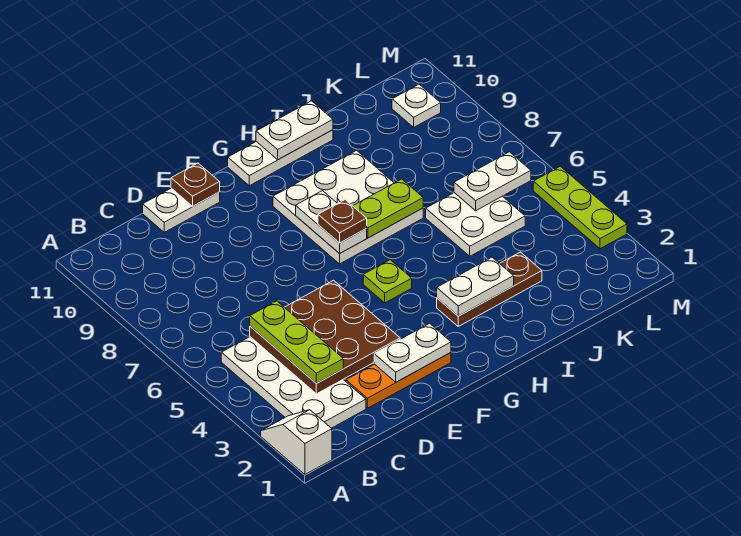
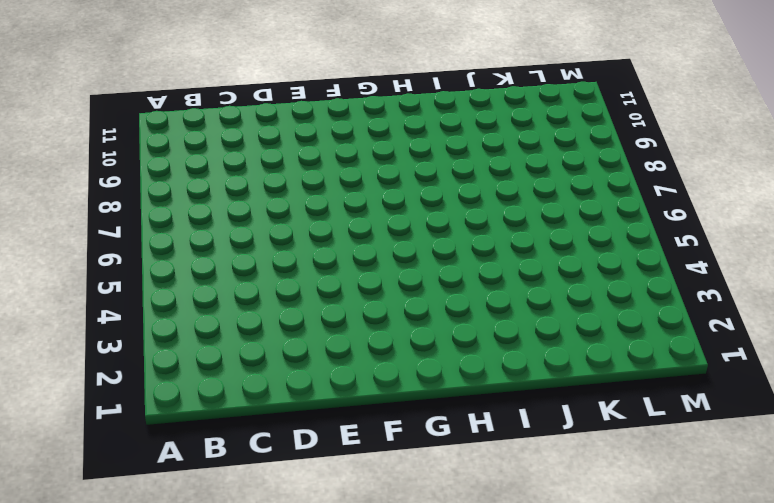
none -> white slope A1:A2 level 1 top 1
none -> white plate B2:C5 level 1
none -> orange plate D2:F2 level 1

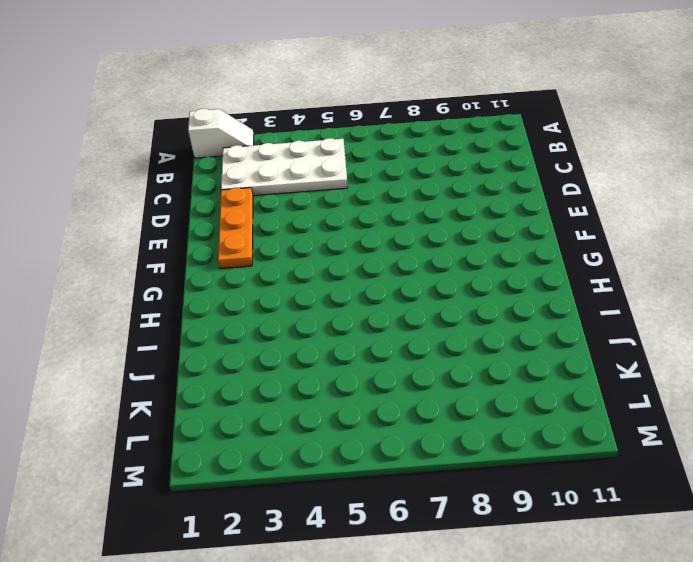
none -> white plate D11:E11 level 1
none -> lime plate G5 level 1
none -> white plate G7:I9 level 1

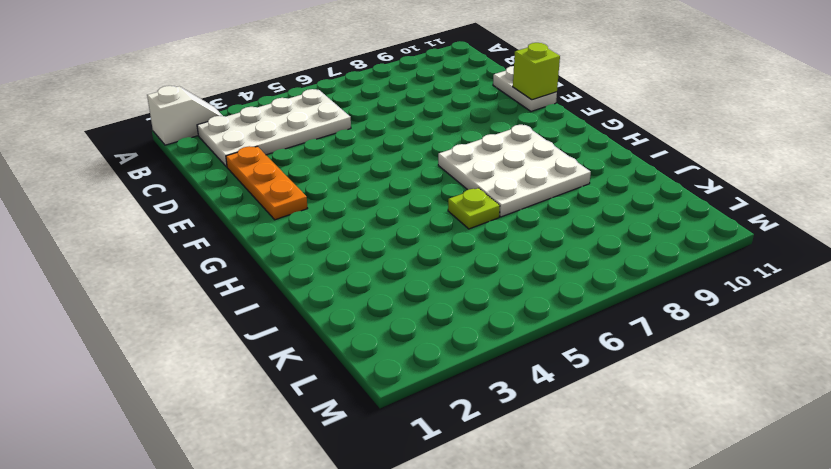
lime brick E11 level 2 -> brown plate E11 level 2
lime plate I6 level 1 -> lime plate G5 level 1
none -> white plate G11:I11 level 1
none -> brown plate H3:J3 level 1
none -> white plate J5:K6 level 1

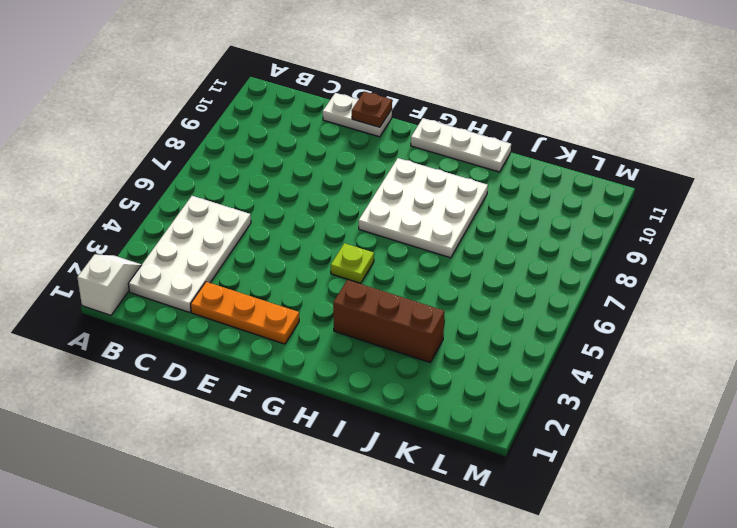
brown brick H3:J3 level 1 -> brown plate H3:J3 level 1
none -> white plate J5:K6 level 1
none -> white plate L10 level 1
none -> lime plate M3:M5 level 1

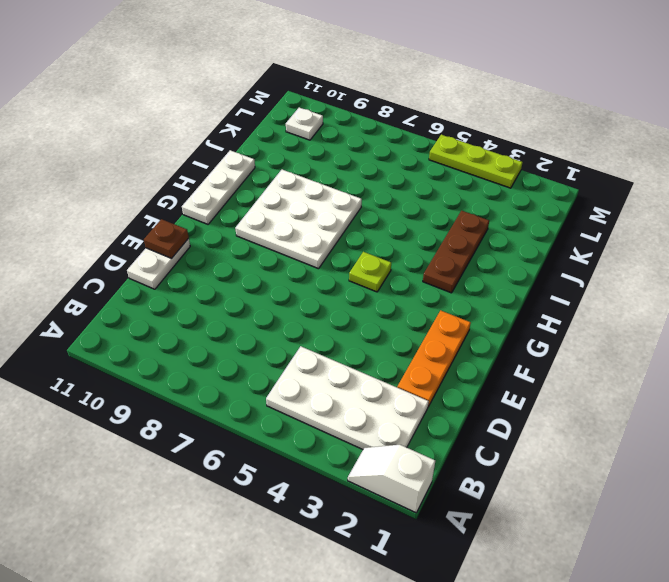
none -> white plate J5:K6 level 1
none -> brown plate C3:E5 level 2
none -> white plate E2:F2 level 2

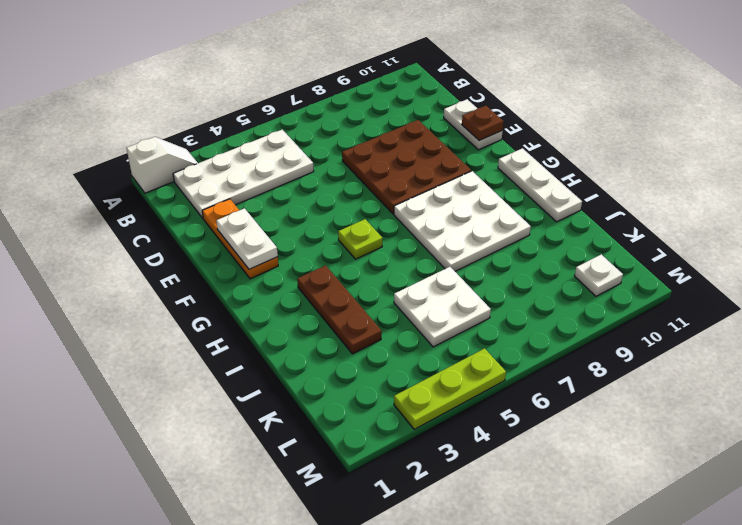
brown plate D7:F9 level 1 -> brown plate C3:E5 level 2
none -> white plate G7:G8 level 2
none -> white plate H3:I3 level 2
none -> lime plate H7:I7 level 2

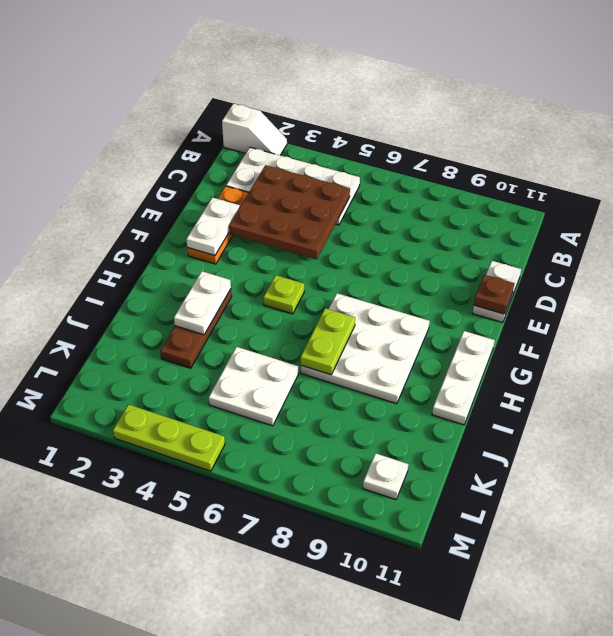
none -> white plate G7:G8 level 2
none -> white plate H11:I11 level 2
none -> white plate K6:L6 level 2

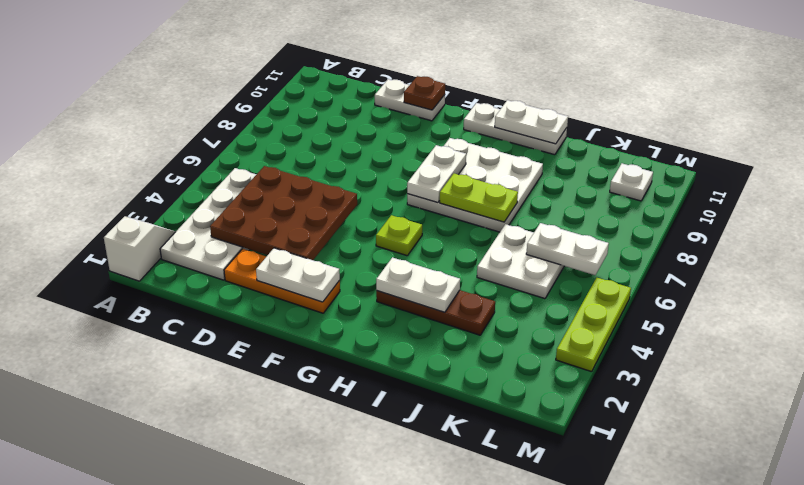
none -> lime plate C3:C5 level 3
none -> brown plate G7 level 3

